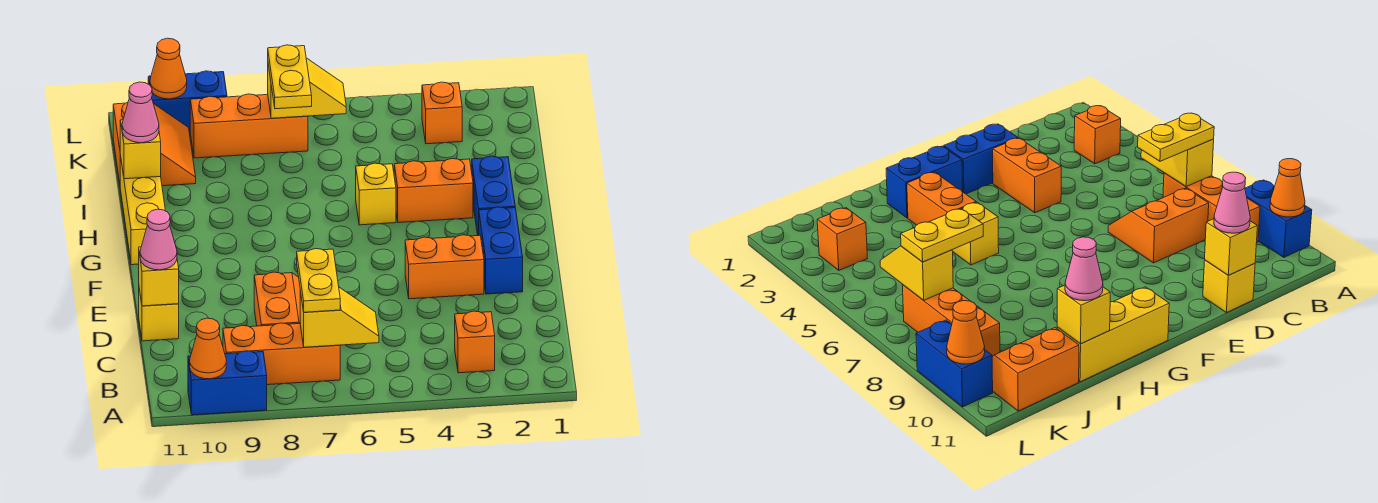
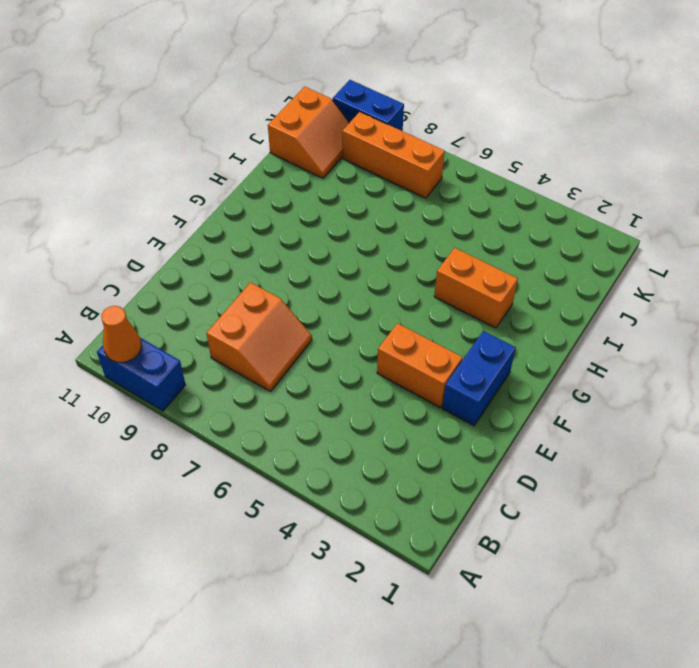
none -> orange brick B3 level 1
none -> orange brick B7:B9 level 1
none -> yellow brick D11 level 1

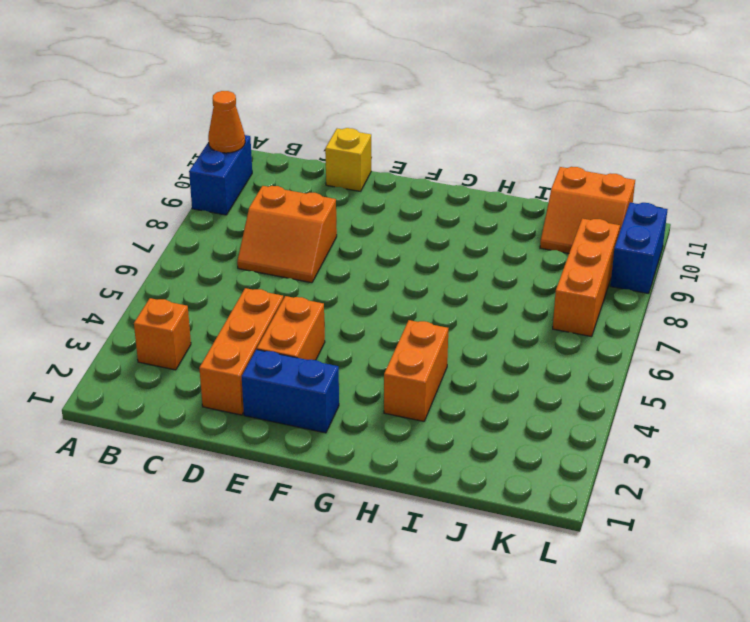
orange brick D2:D4 level 1 -> orange brick B7:B9 level 1
none -> blue brick G2:H2 level 1
none -> yellow brick G11:I11 level 1
none -> yellow brick H5 level 1

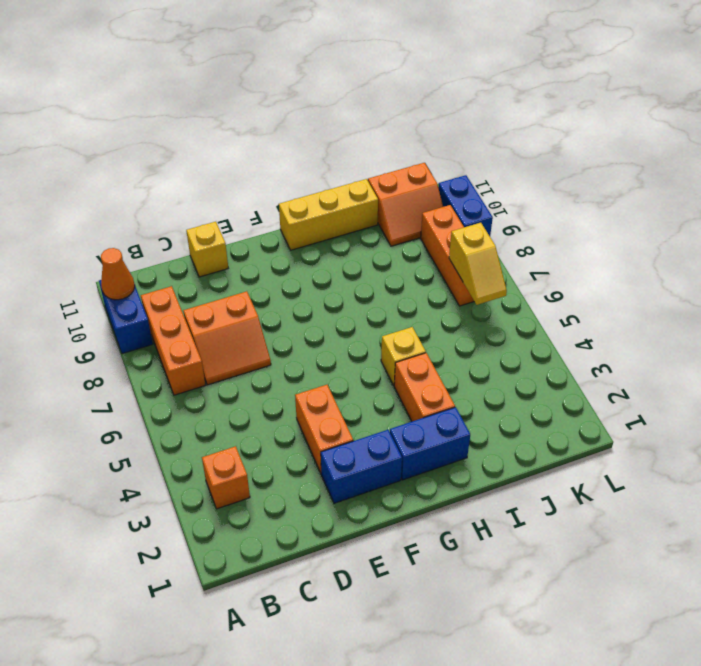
none -> orange brick K3 level 1
none -> yellow slope B6:B7 level 2 top 7
none -> yellow brick D11 level 2

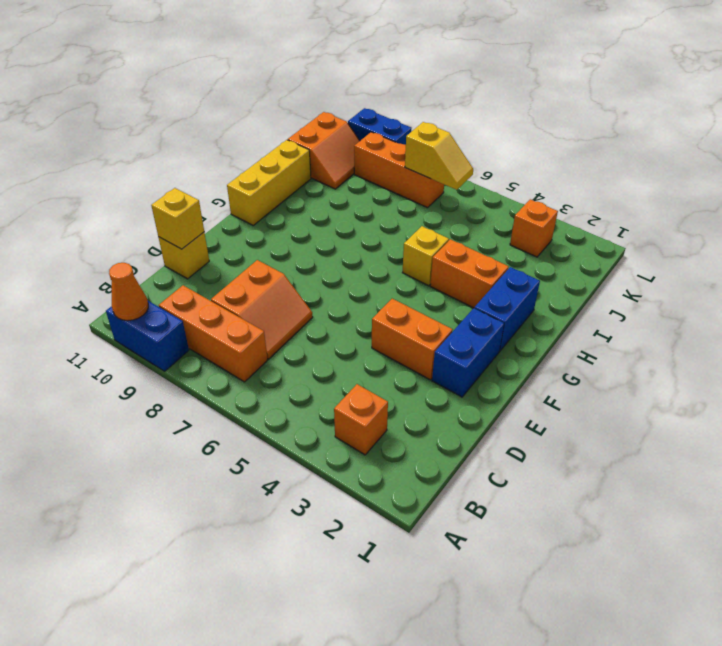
none -> yellow slope B6:B7 level 2 top 7
none -> yellow brick I11 level 2
none -> orange cone L10 level 2

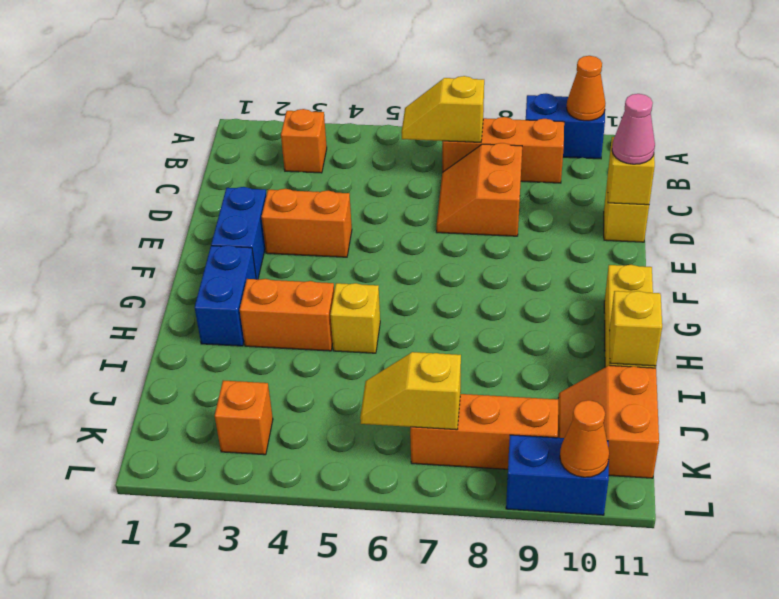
none -> yellow plate B7:C7 level 3
none -> pink cone I11 level 3
none -> yellow plate J7:K7 level 3

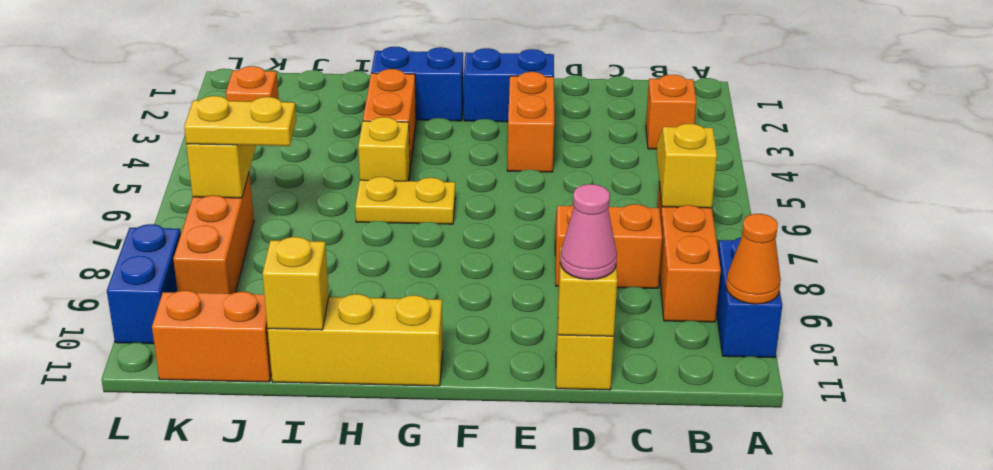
yellow plate G6:H6 level 1 -> yellow plate B7:C7 level 3
none -> orange cone L10 level 2
none -> pink cone I11 level 3

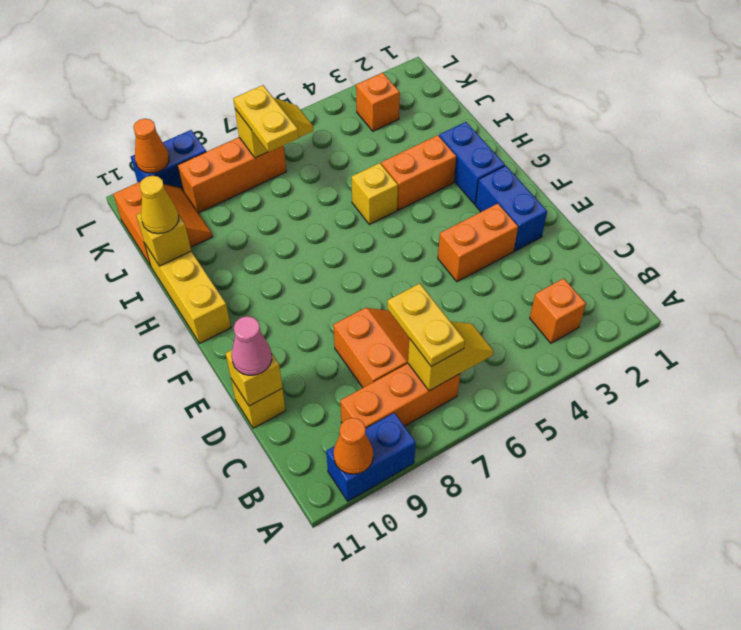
yellow cone I11 level 3 -> pink cone I11 level 3

